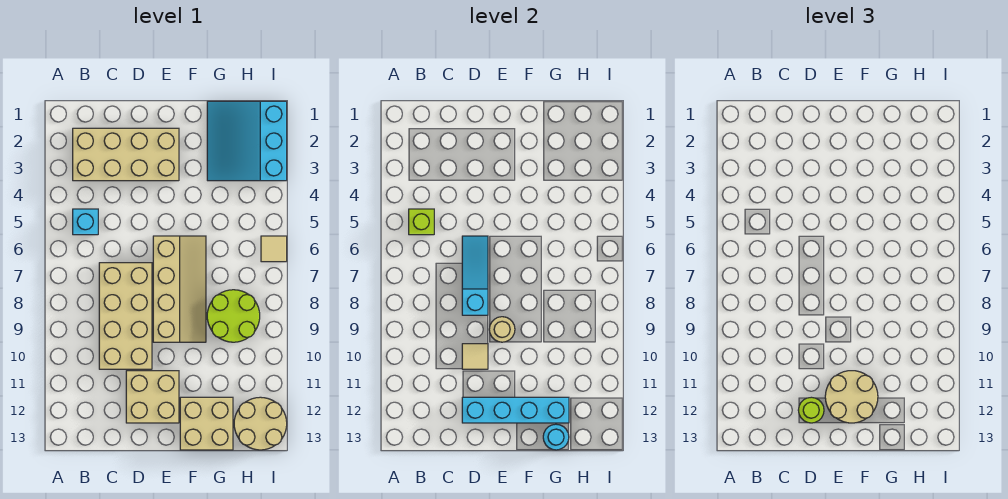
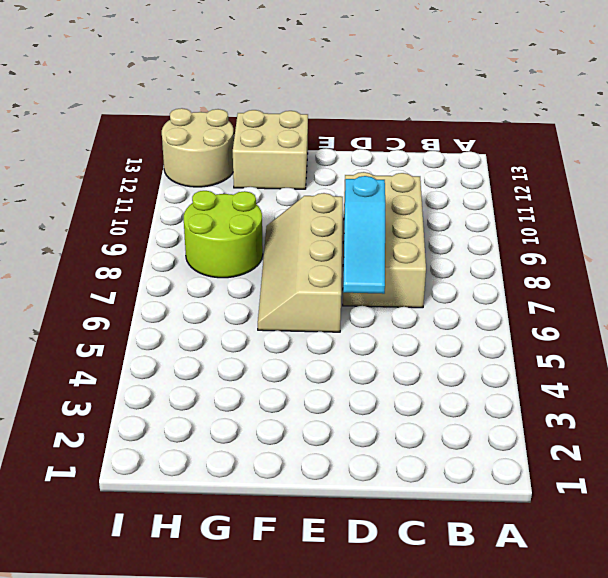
none -> tan brick B2:E3 level 1
none -> cyan brick B5 level 1
none -> tan brick D11:E12 level 1

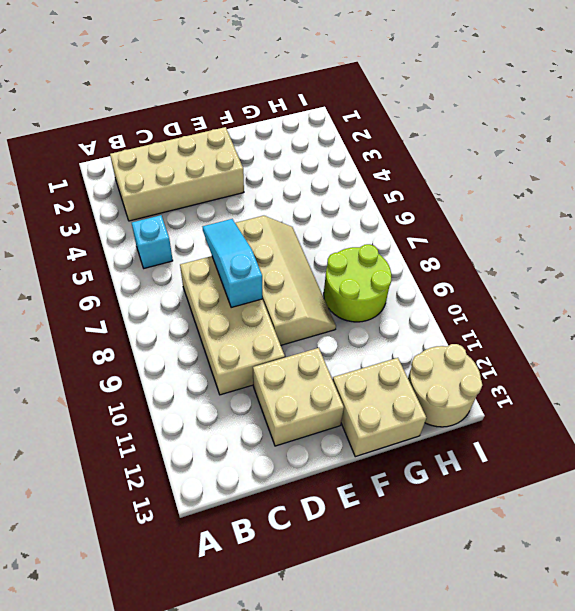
none -> cyan slope G1:I3 level 1 top I
none -> tan tile I6 level 1
none -> lime brick B5 level 2

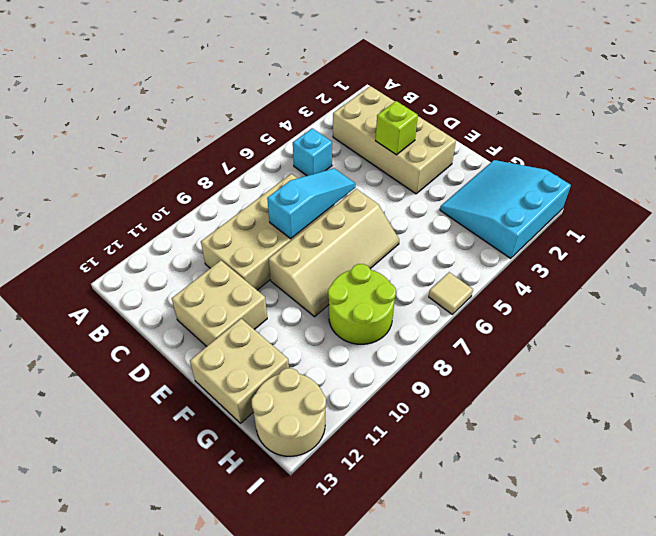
lime brick D3 level 2 -> lime brick B5 level 2
none -> tan tile D10 level 2
none -> cyan brick D12:G12 level 2
none -> tan round brick E9 level 2

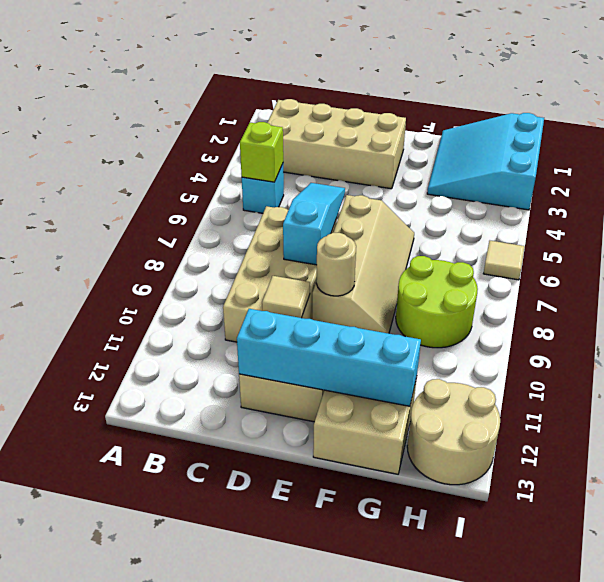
none -> cyan round brick G13 level 2
none -> lime round brick D12 level 3
none -> tan round brick E11:F12 level 3

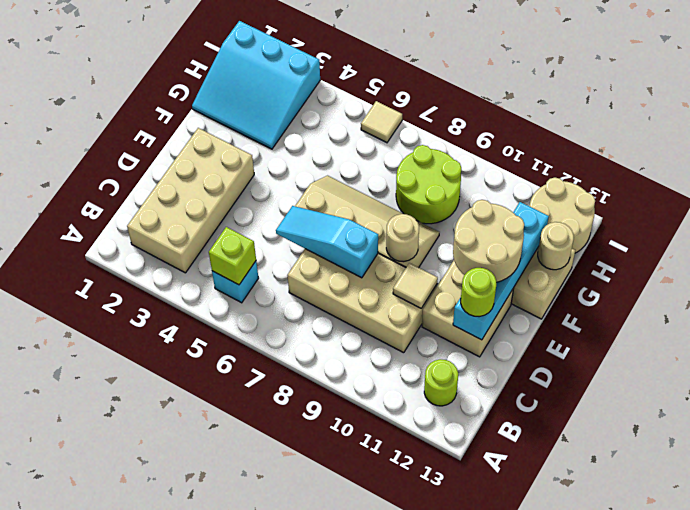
lime round brick B12 level 1 -> none
tan round brick G13 level 2 -> cyan round brick G13 level 2

